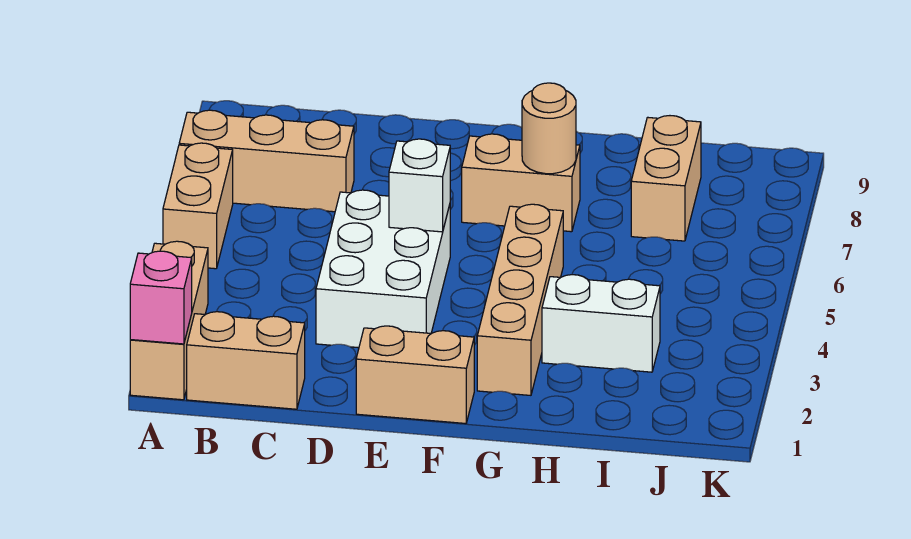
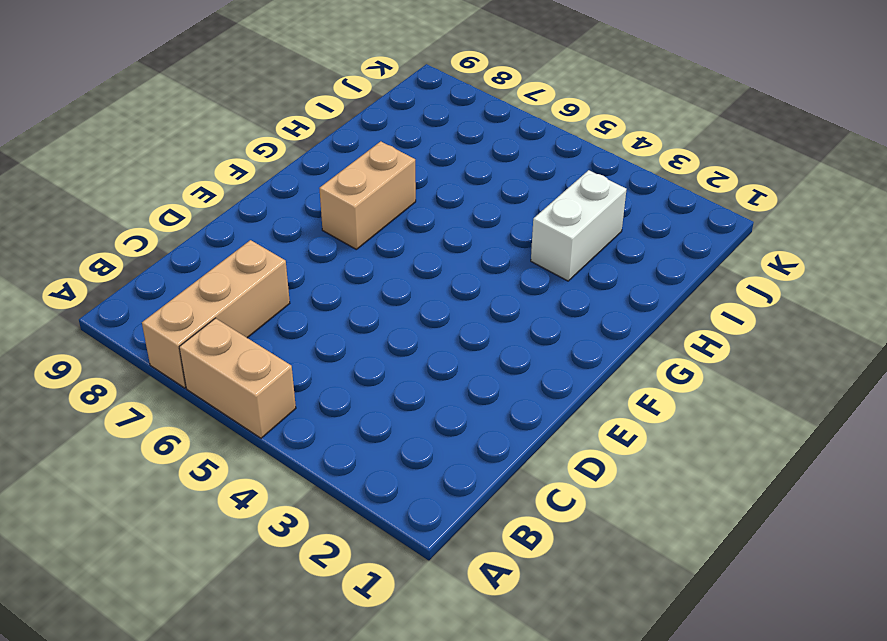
none -> tan brick A1:A3 level 1
none -> tan brick B1:C1 level 1
none -> white brick D3:E5 level 1

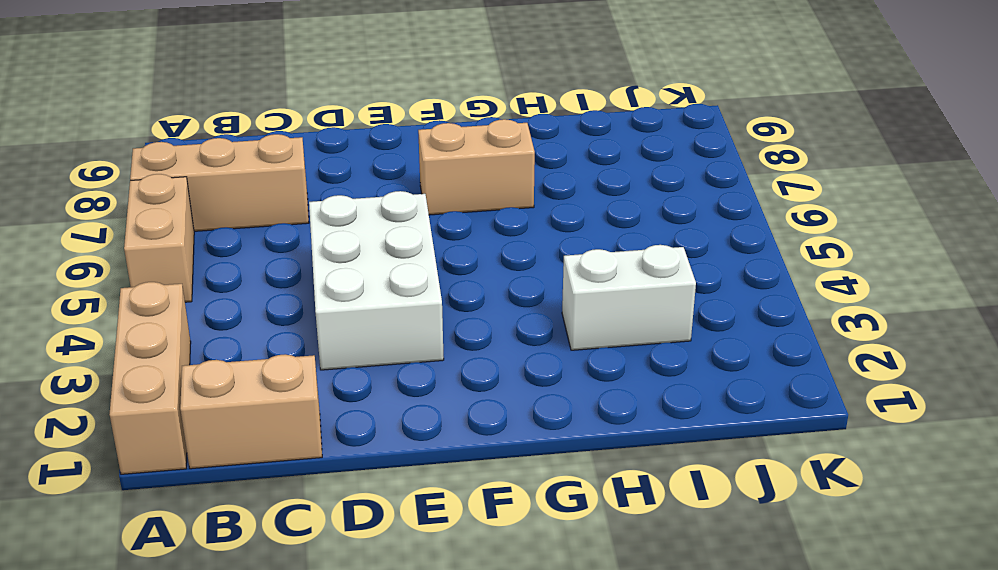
none -> tan brick E1:F1 level 1
none -> tan brick G2:G5 level 1
none -> tan brick I7:I8 level 1

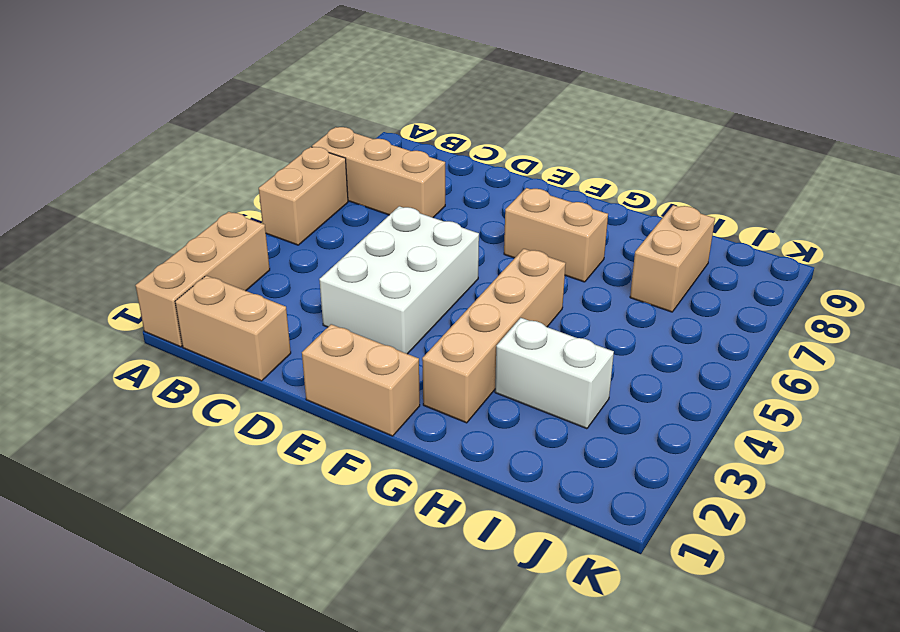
none -> pink brick A1 level 2
none -> white brick E5 level 2
none -> tan round brick G7 level 2

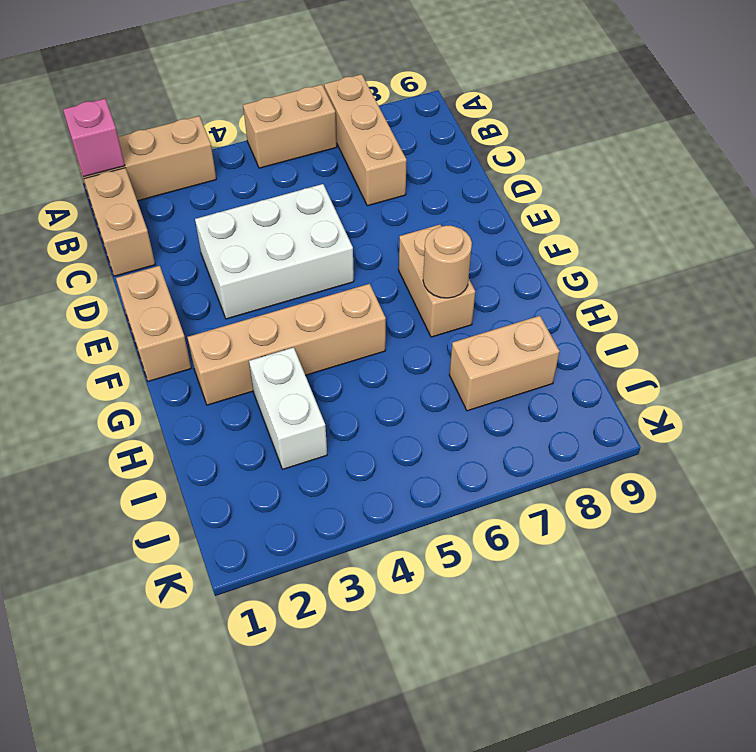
none -> white brick E5 level 2

